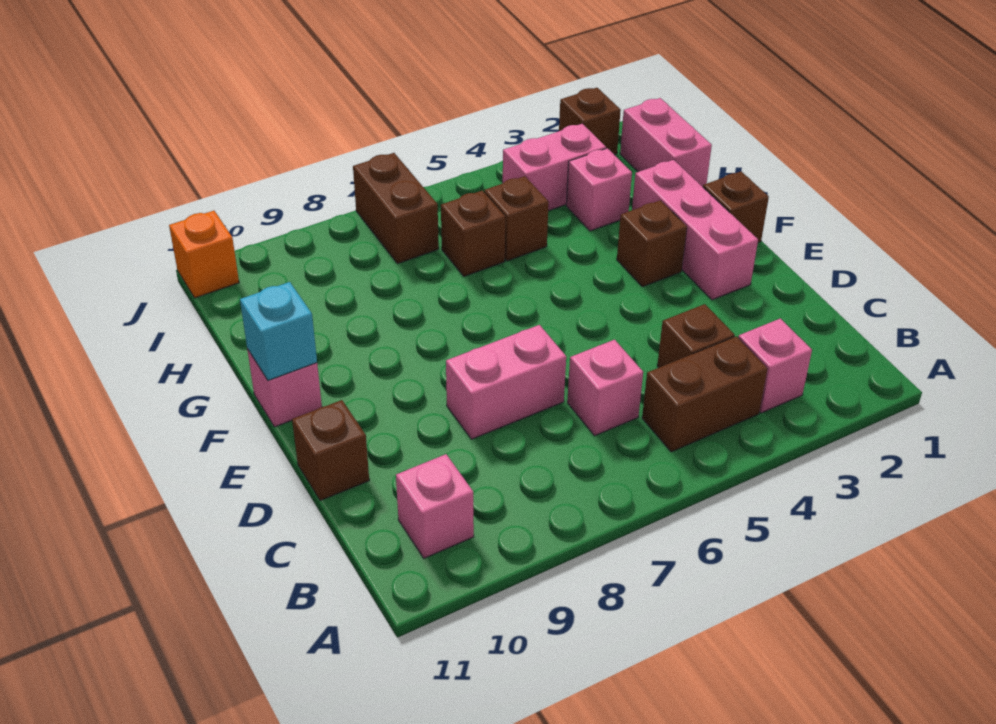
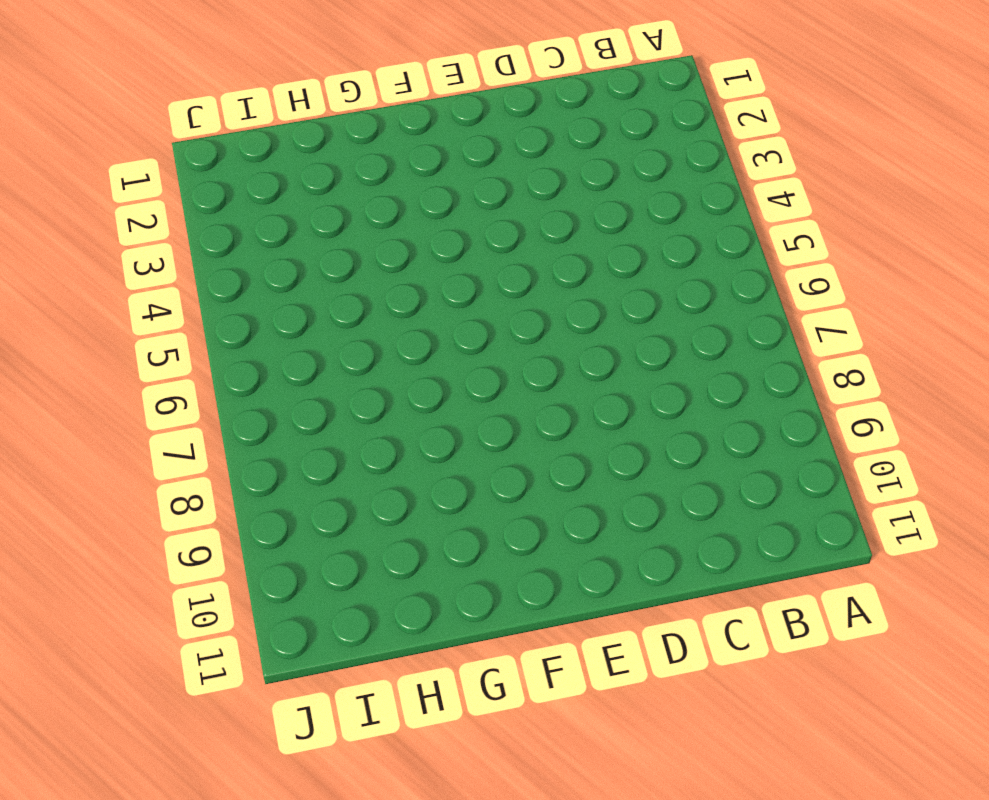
none -> pink brick B3 level 1
none -> brown brick B4:B5 level 1
none -> pink brick B10 level 1

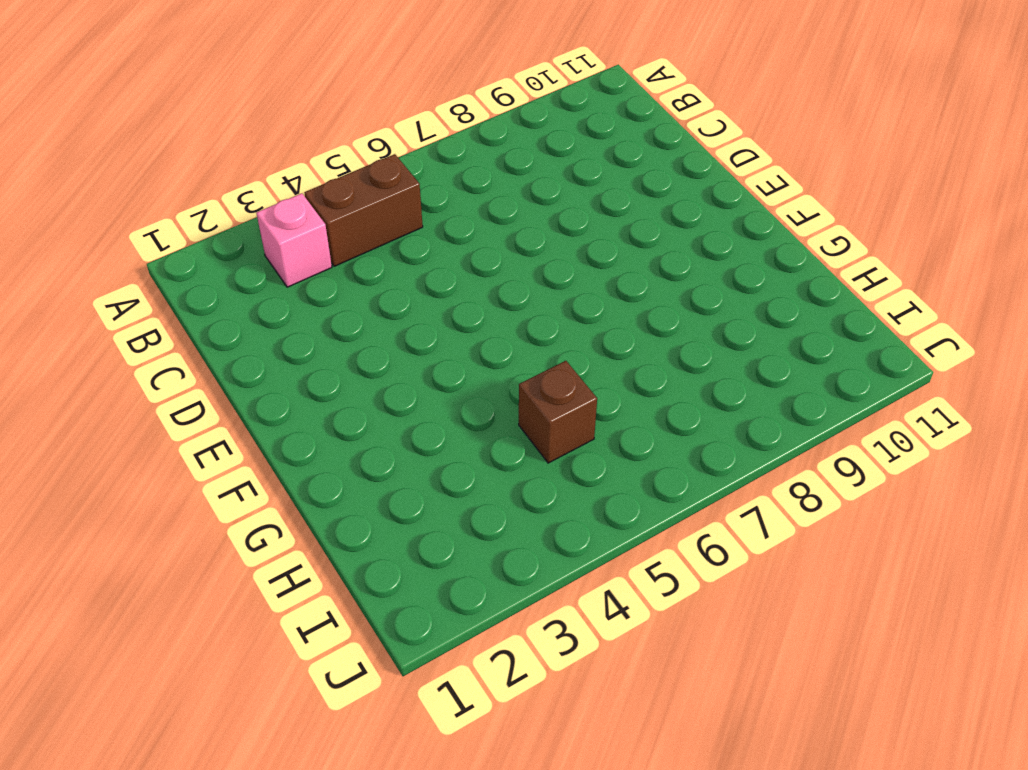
none -> pink brick B10 level 1
none -> brown brick C4 level 1
none -> pink brick C6 level 1

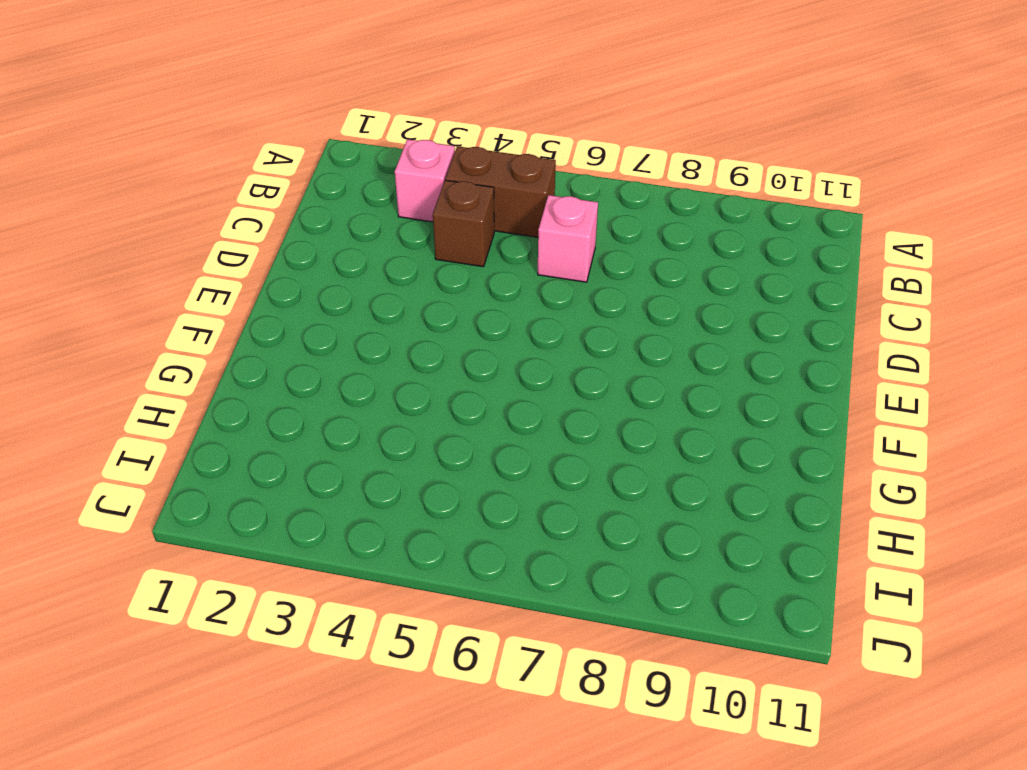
none -> pink brick B10 level 1
none -> pink brick D7:D8 level 1
none -> brown brick D11 level 1

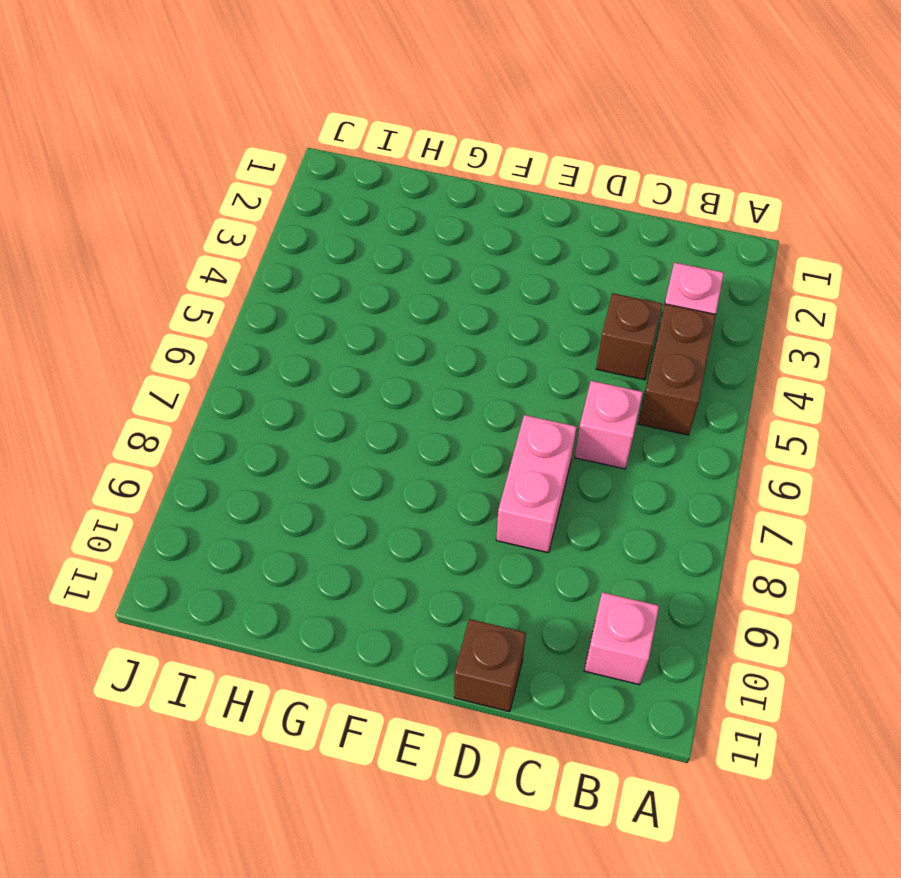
none -> pink brick E2:G2 level 1
none -> brown brick F1 level 1
none -> brown brick F3 level 1

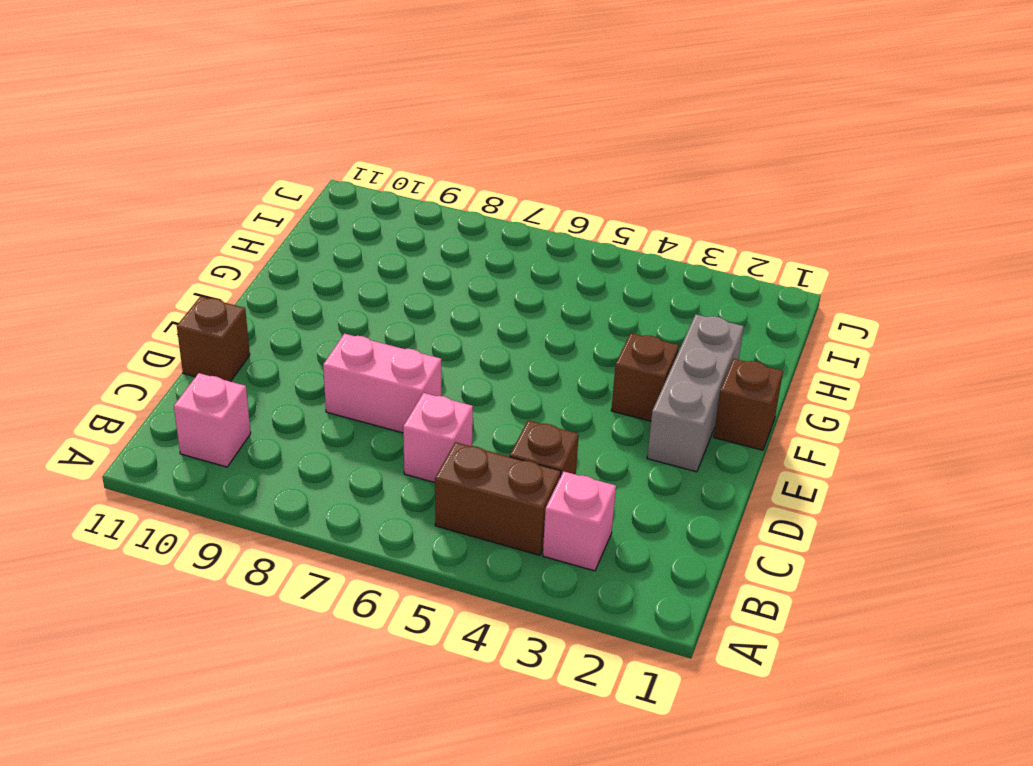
grey brick E2:G2 level 1 -> pink brick E2:G2 level 1
none -> pink brick F11 level 1
none -> pink brick H1:I1 level 1
none -> pink brick H3 level 1

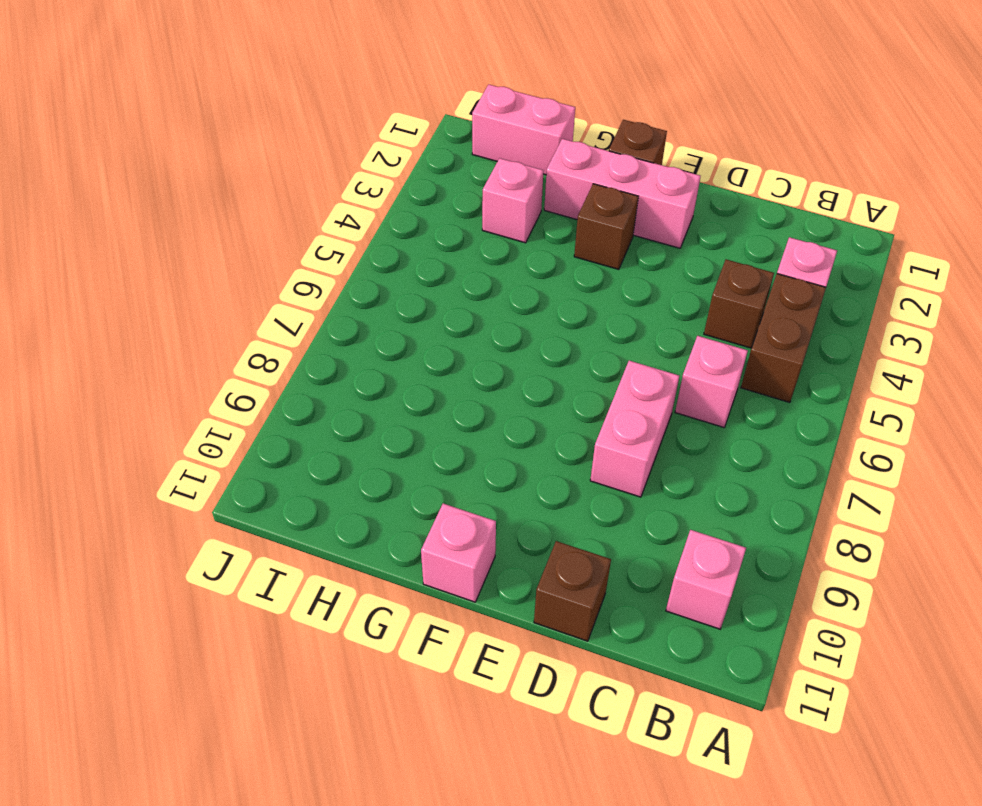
none -> brown brick H5 level 1
none -> brown brick H6 level 1
none -> pink brick I3:I4 level 1

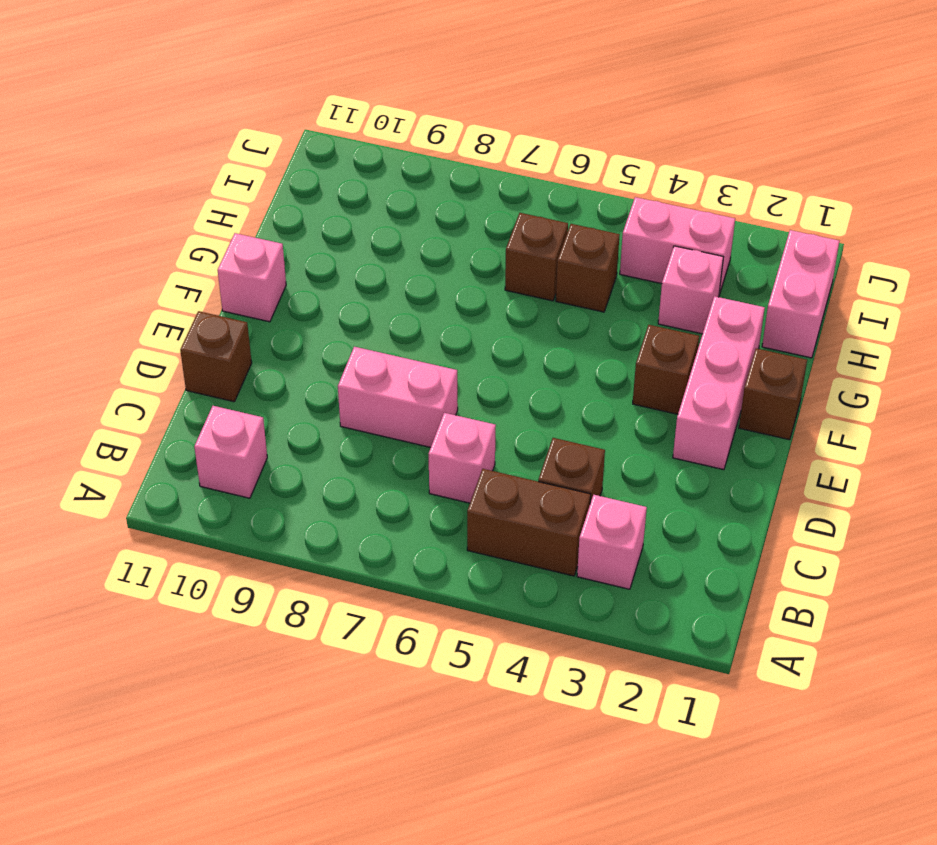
none -> brown brick I7:J7 level 1
none -> brown brick J2 level 1
none -> orange brick J11 level 1

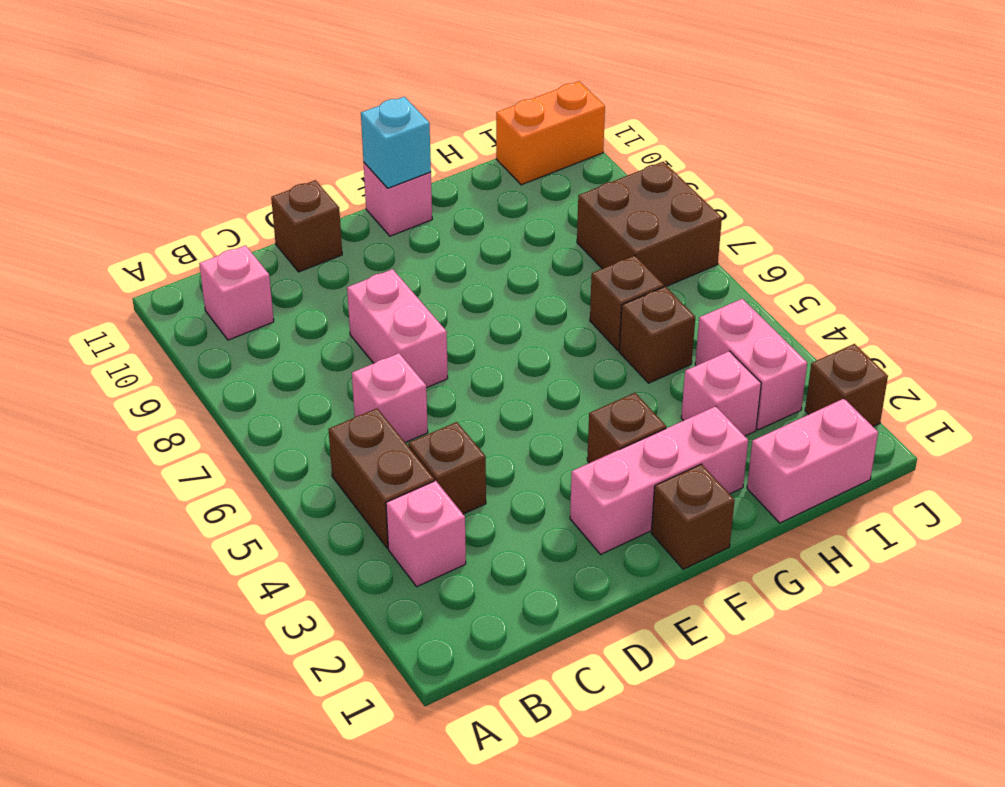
brown brick I7:J8 level 1 -> brown brick I7:J7 level 1
orange brick I11:J11 level 1 -> orange brick J11 level 1

